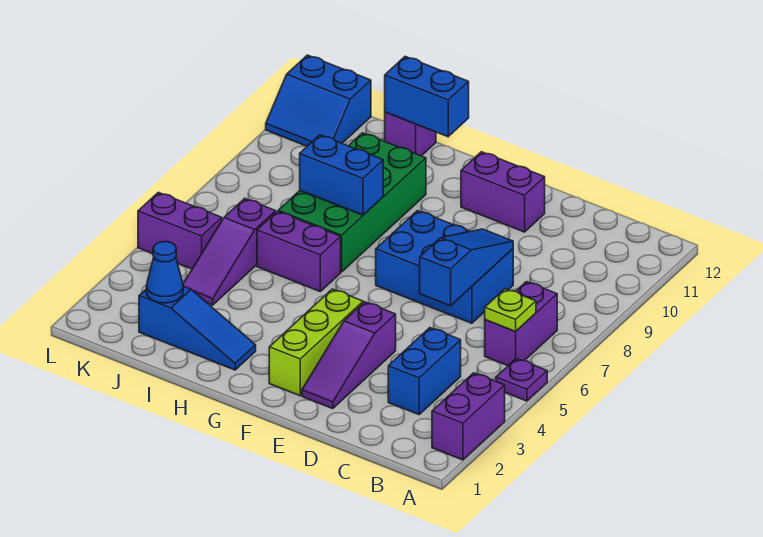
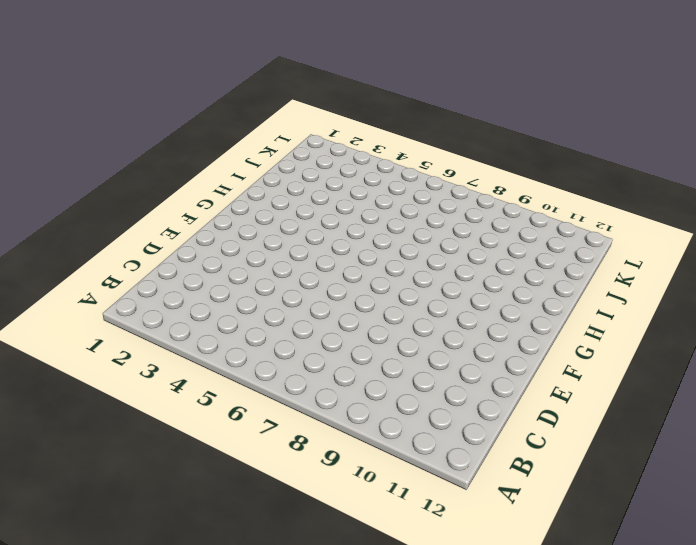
none -> purple brick A2:A3 level 1
none -> purple plate A5 level 1
none -> purple brick B6:B7 level 1

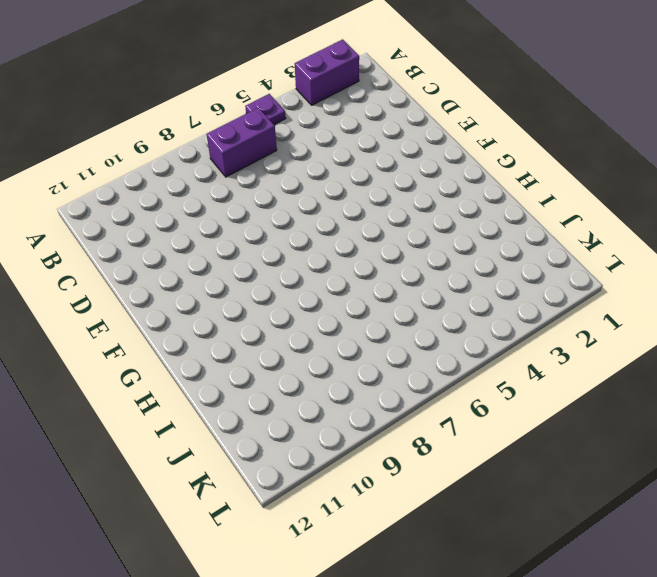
none -> blue brick C3:C4 level 1
none -> blue brick D7:F8 level 1
none -> purple slope E2:E4 level 1 top 4

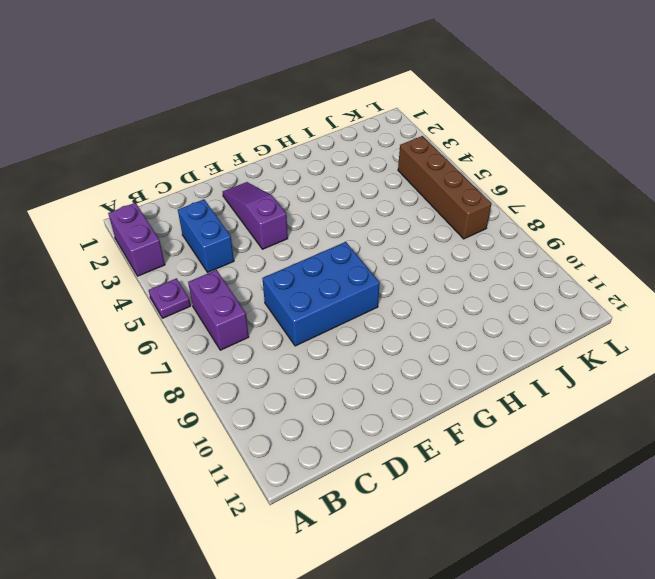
brown brick K4:K7 level 1 -> purple brick K5:L5 level 1
none -> purple brick E11:F11 level 1
none -> lime brick F2:F4 level 1
none -> blue slope H2:J2 level 1 top J

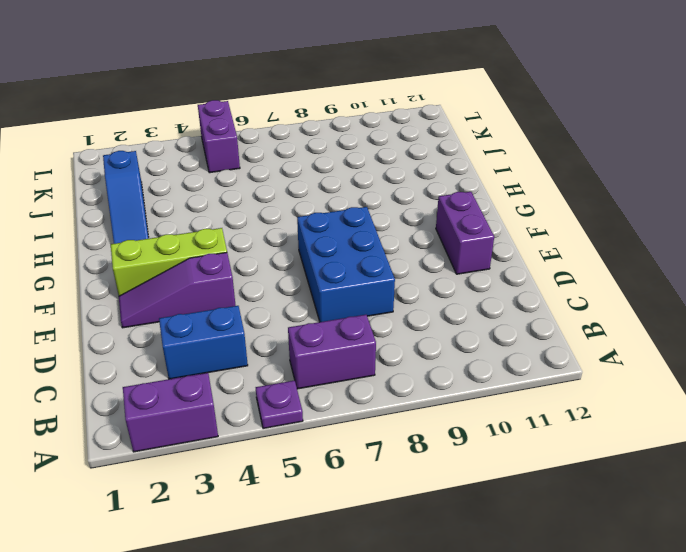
none -> purple brick H6:I6 level 1
none -> green brick H7:I10 level 1
none -> purple brick I12 level 1

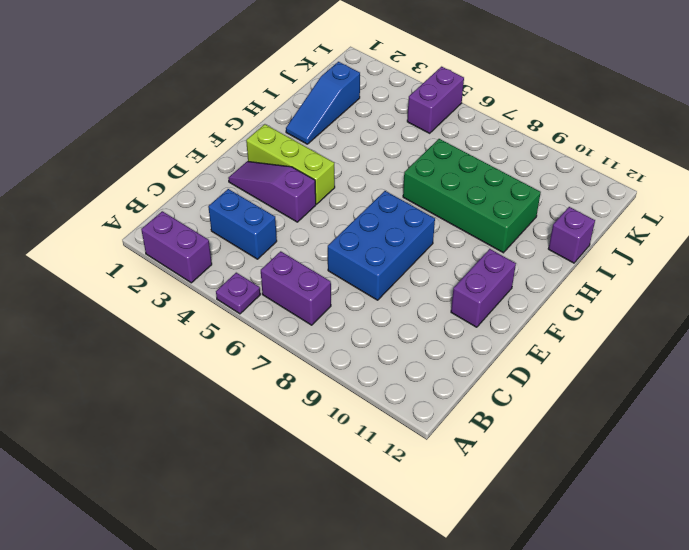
none -> purple brick H6:I6 level 1
none -> purple slope J4:J6 level 1 top 6
none -> blue slope K11:L12 level 1 top 12

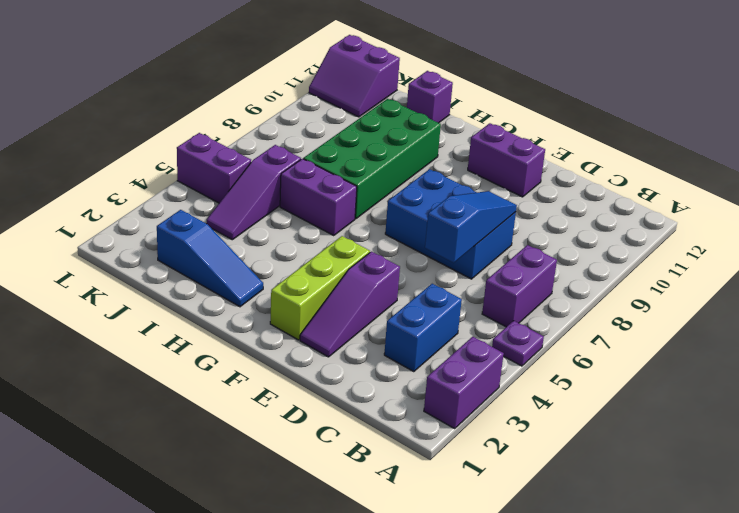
purple slope K11:L12 level 1 top 12 -> blue slope K11:L12 level 1 top 12
none -> lime plate B6 level 2
none -> blue brick H8:I8 level 2
none -> blue brick H12:I12 level 2

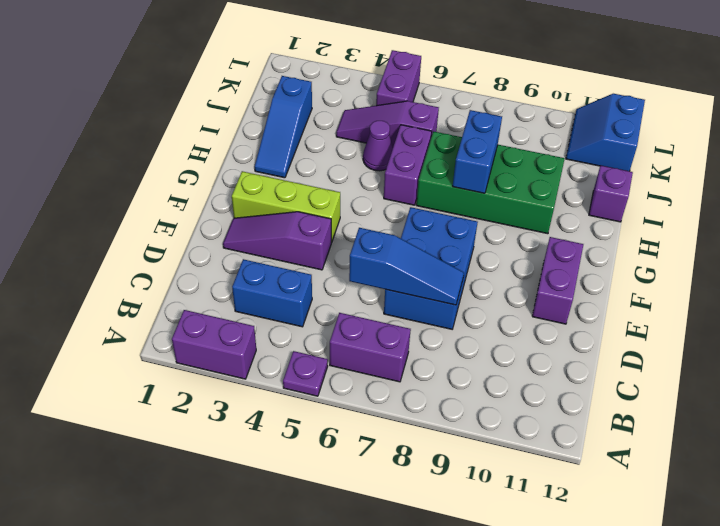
purple cone I5 level 1 -> none
none -> lime plate B6 level 2
none -> blue brick H12:I12 level 2
none -> blue cone J2 level 2

